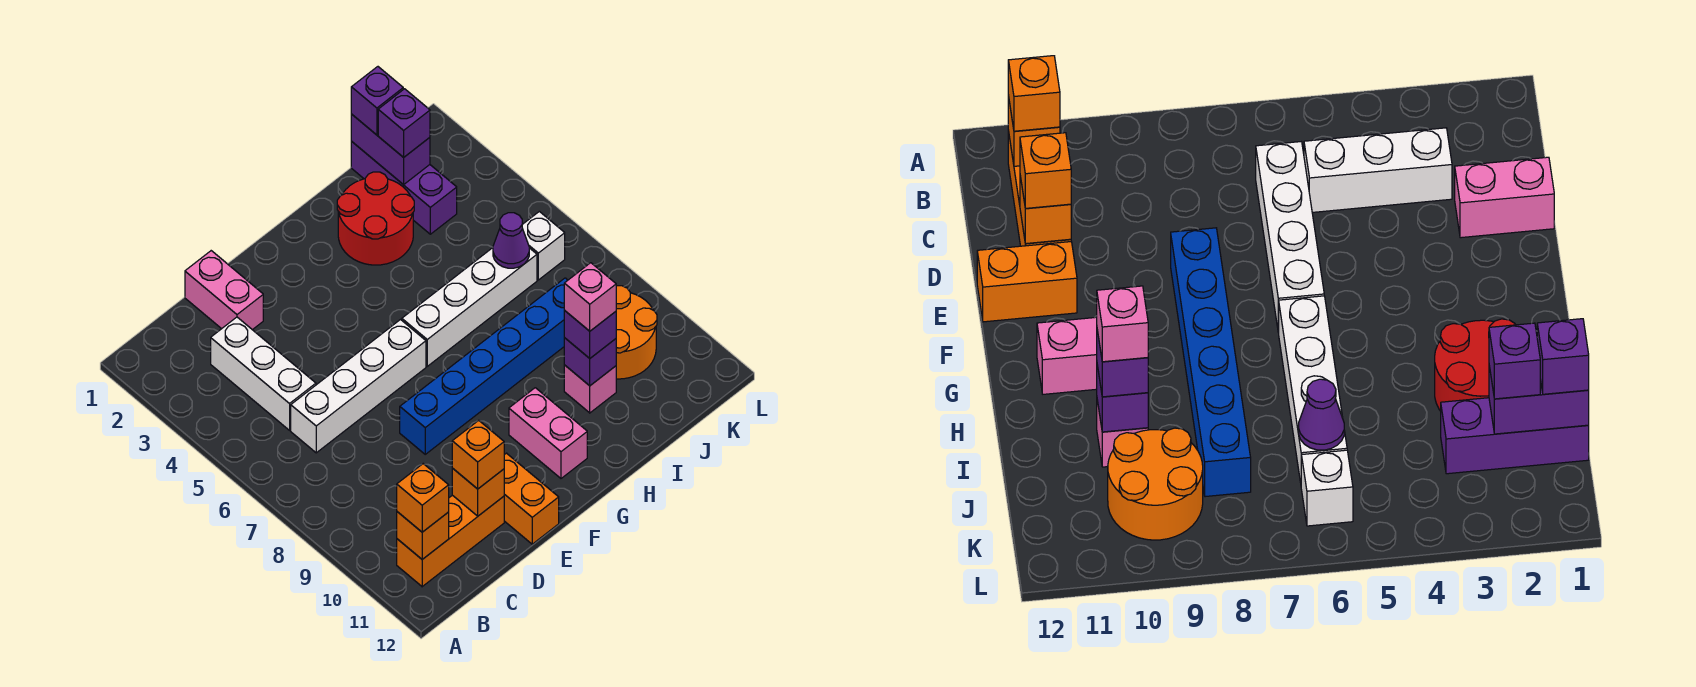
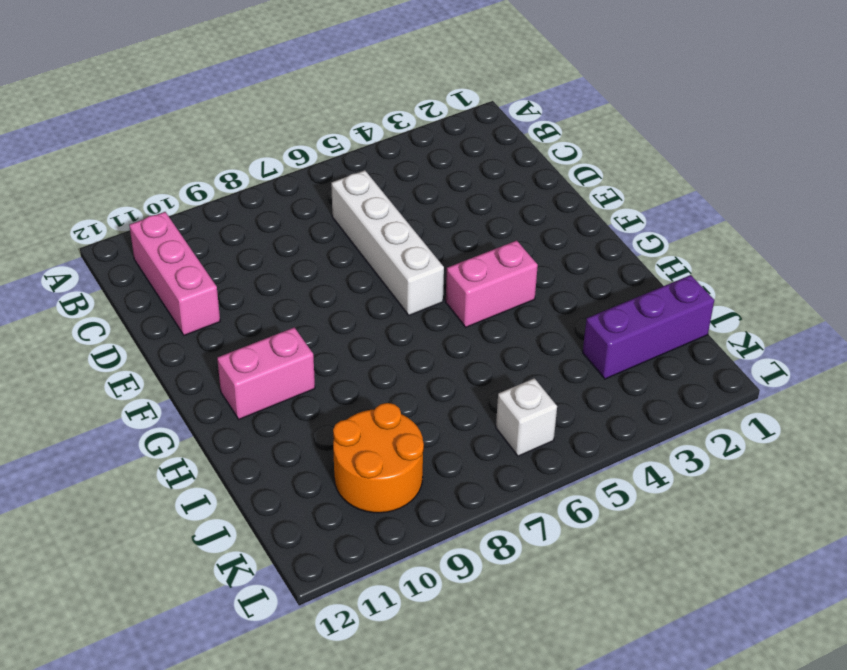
pink brick B11:D11 level 1 -> orange brick B11:D11 level 1
pink brick G4:G5 level 1 -> pink brick D1:D2 level 1
none -> white brick C3:C5 level 1
none -> blue brick E8:J8 level 1
none -> orange brick E11:E12 level 1

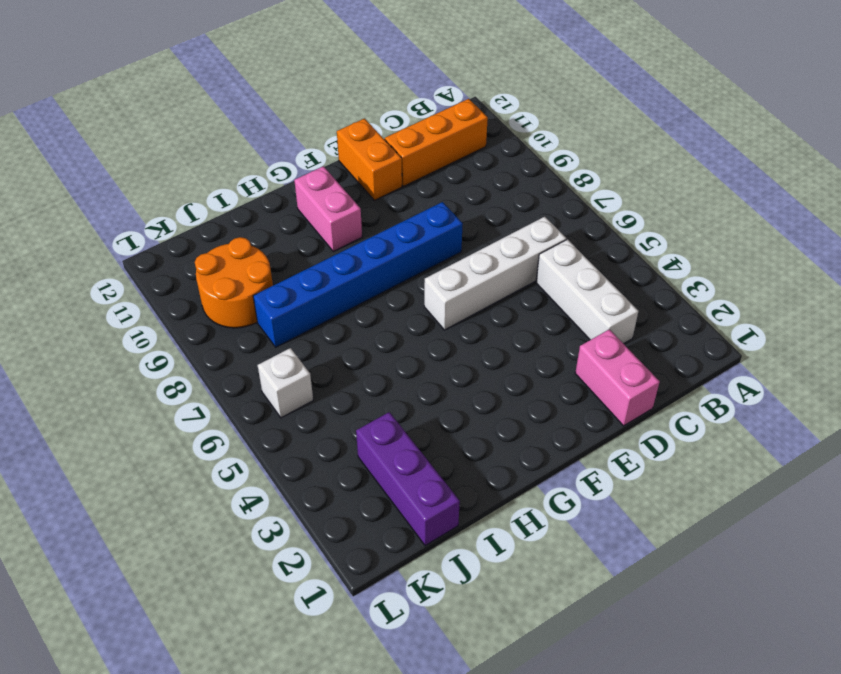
none -> white brick G6:J6 level 1
none -> red round brick H2:I3 level 1
none -> pink brick I10 level 1

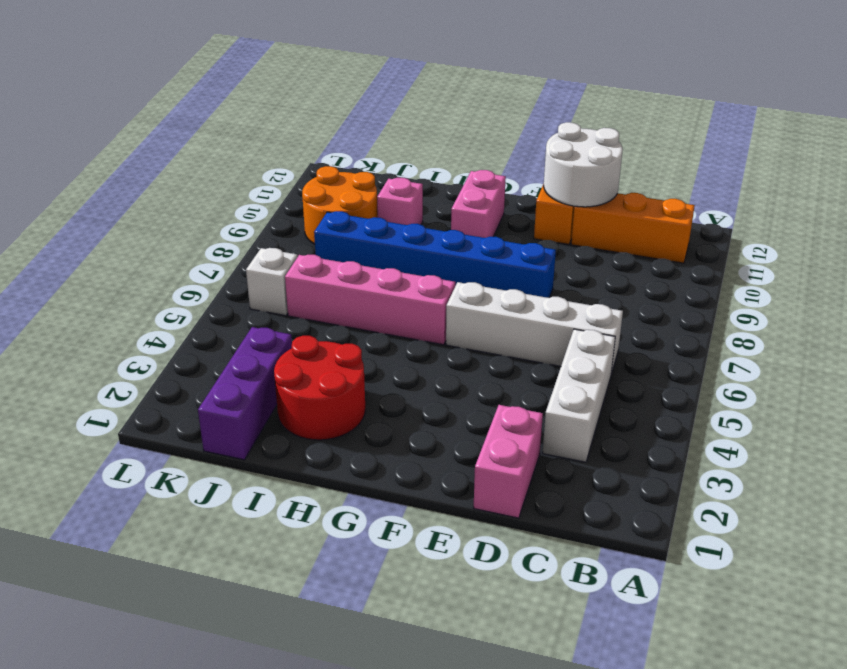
white round brick D11:E12 level 2 -> orange brick D11 level 2
pink brick G6:J6 level 1 -> white brick G6:J6 level 1
none -> orange brick B11 level 2
none -> purple brick I10 level 2
none -> purple brick J1:J2 level 2

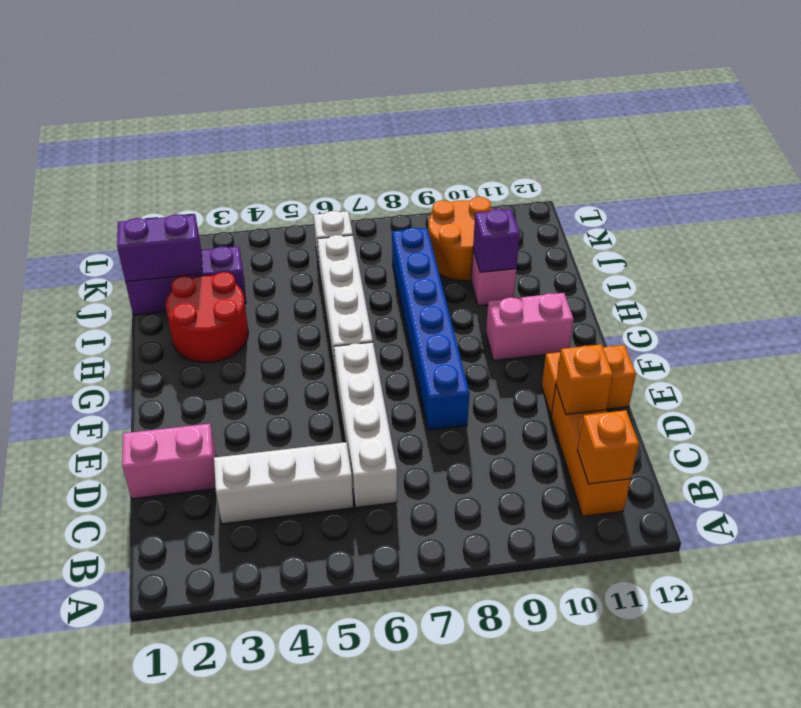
none -> purple cone J6 level 2
none -> orange brick B11 level 3
none -> orange brick D11 level 3

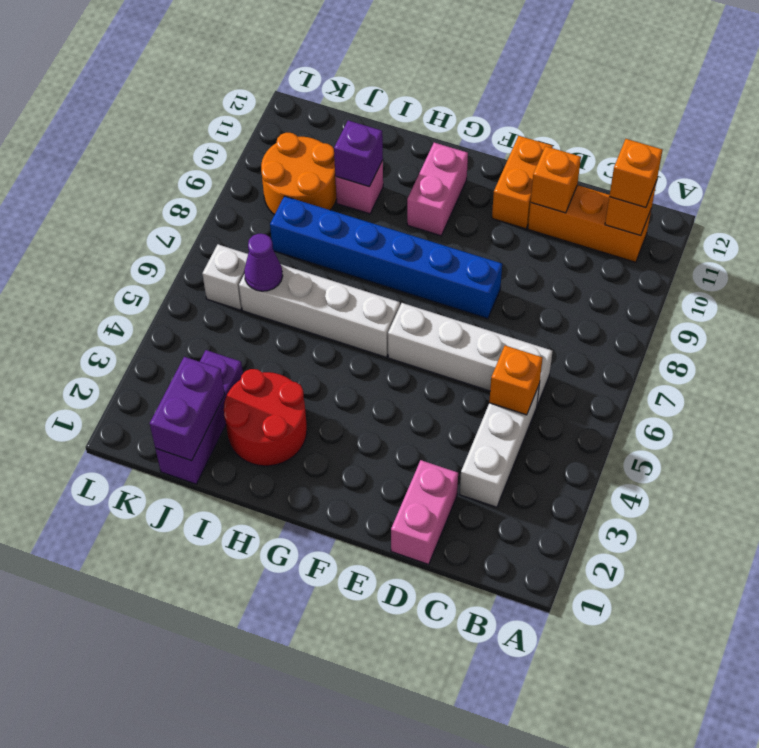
orange brick C5 level 2 -> orange brick D11 level 3
none -> purple brick I10 level 3
none -> purple brick J1 level 3
none -> purple brick J2 level 3

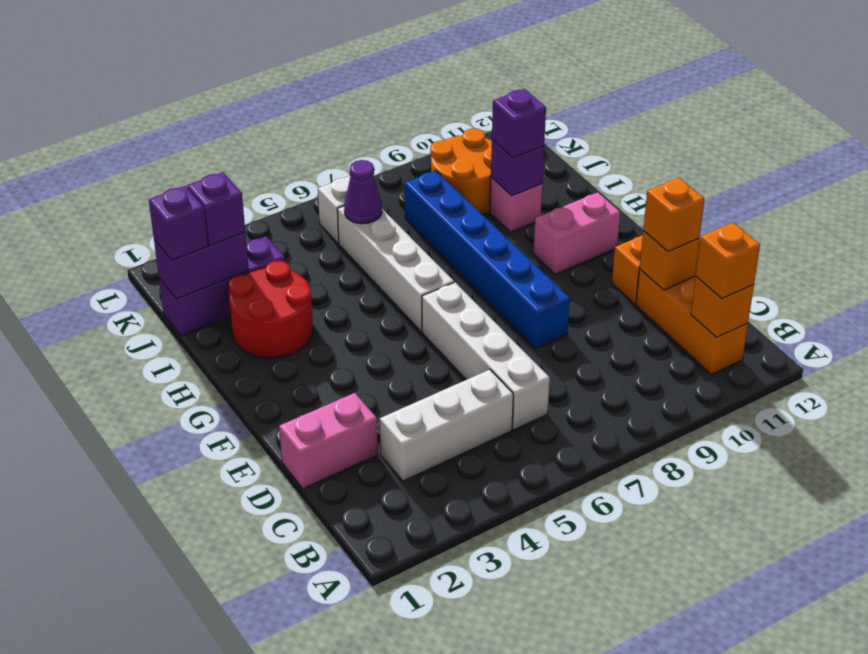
none -> pink brick I10 level 4

